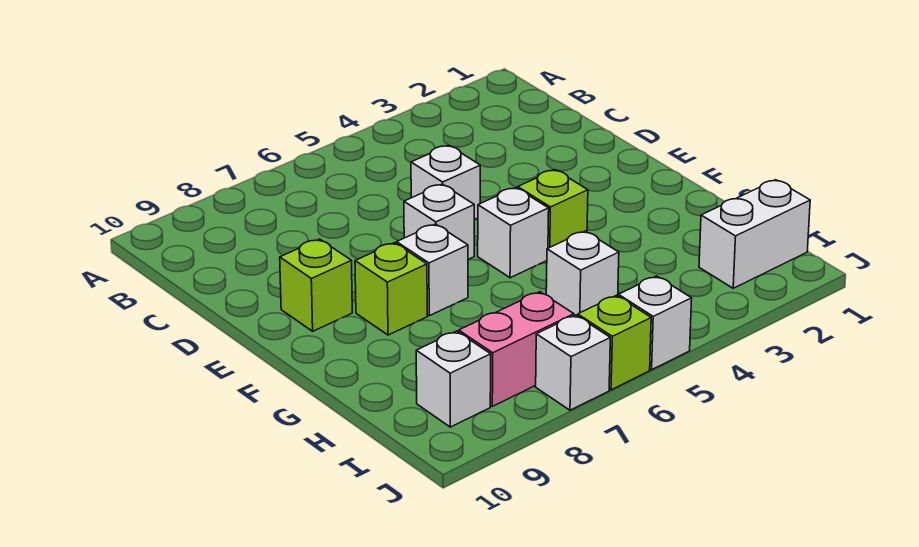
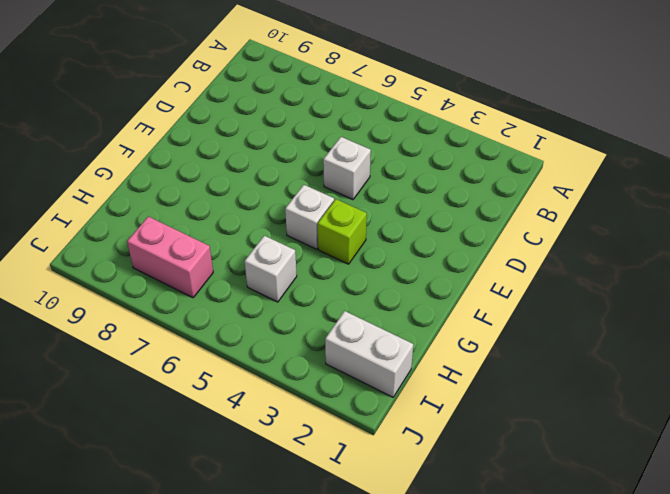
none -> white brick E6 level 1
none -> lime brick E9 level 1
none -> white brick F7 level 1

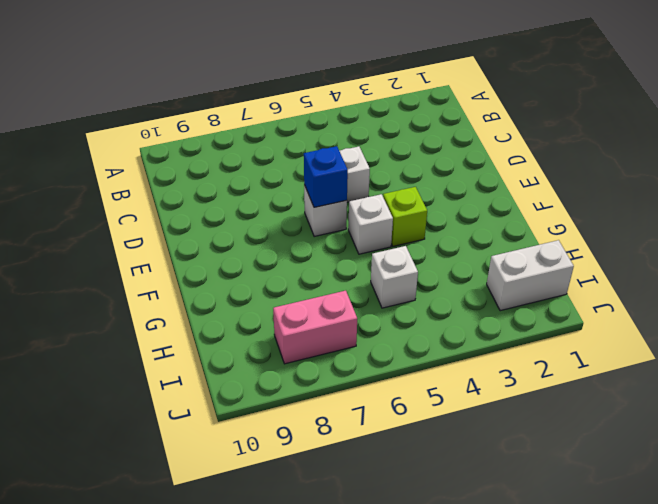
blue brick E6 level 2 -> none
none -> lime brick E9 level 1
none -> white brick F7 level 1
none -> lime brick F8 level 1

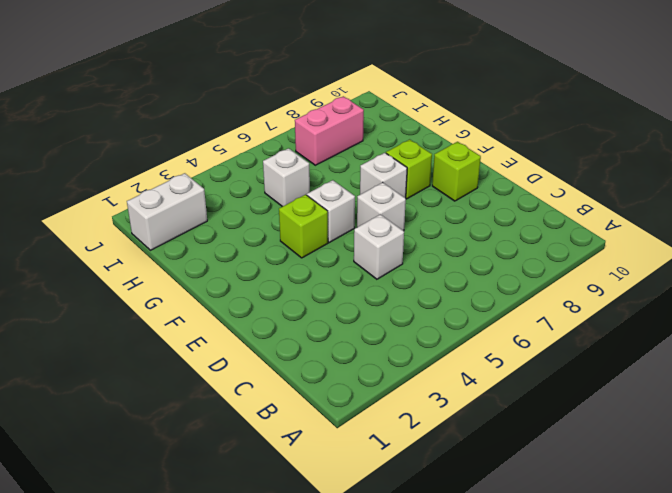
none -> white brick I9 level 1
none -> white brick J5 level 1
none -> lime brick J6 level 1

